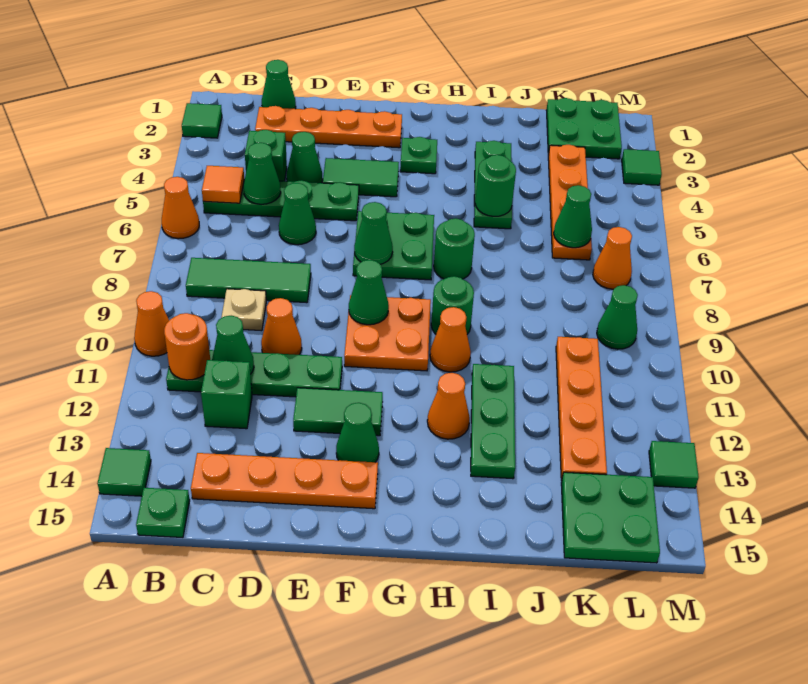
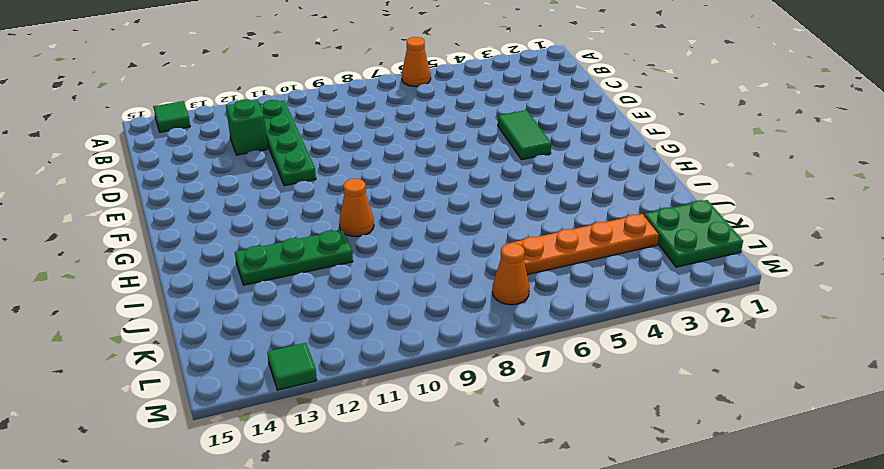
none -> green tile A2 level 1
none -> orange cone A10 level 1
none -> green plate B5:E5 level 1
none -> green tile B8:D8 level 1

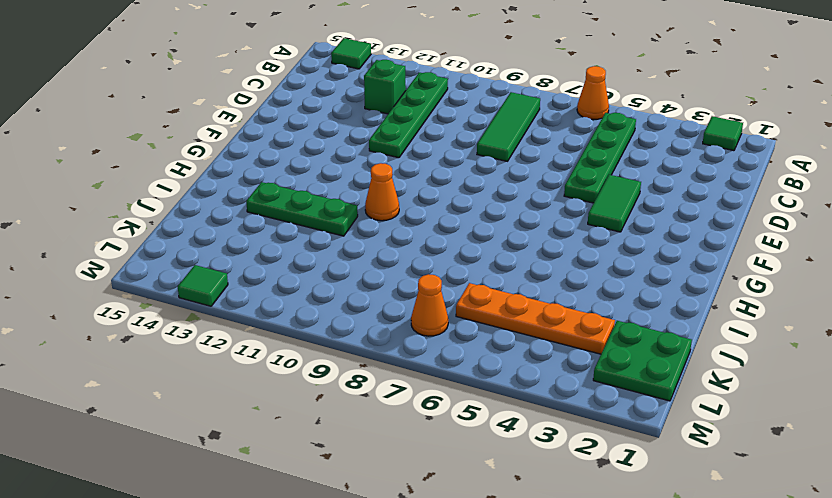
none -> orange cone A10 level 1
none -> green plate B15 level 1
none -> green cone C1 level 1
none -> orange plate C2:F2 level 1

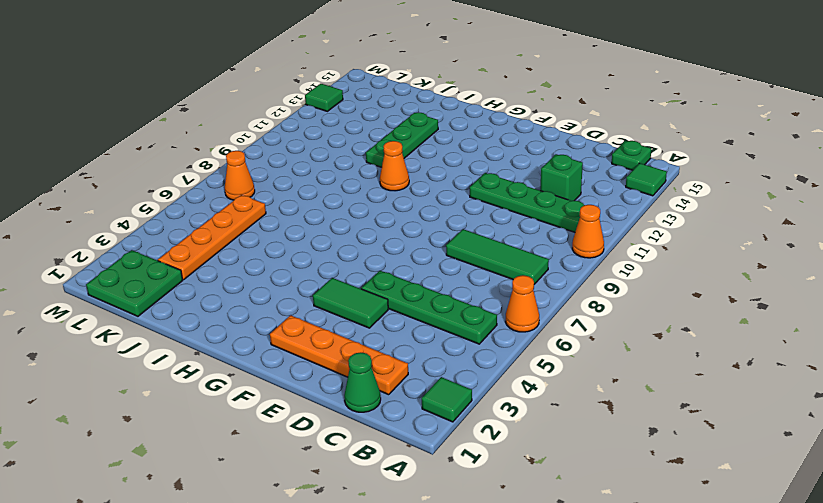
none -> green brick C4 level 1
none -> tan plate C9 level 1
none -> orange plate C14:F14 level 1
none -> green cone D4 level 1

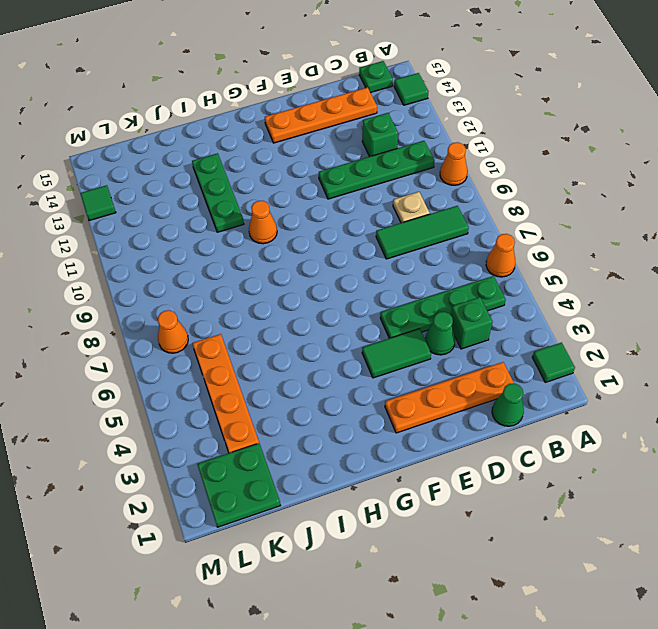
none -> green cone D6 level 1
none -> orange cone D10 level 1
none -> green tile E12:F12 level 1
none -> green plate F6:G7 level 1

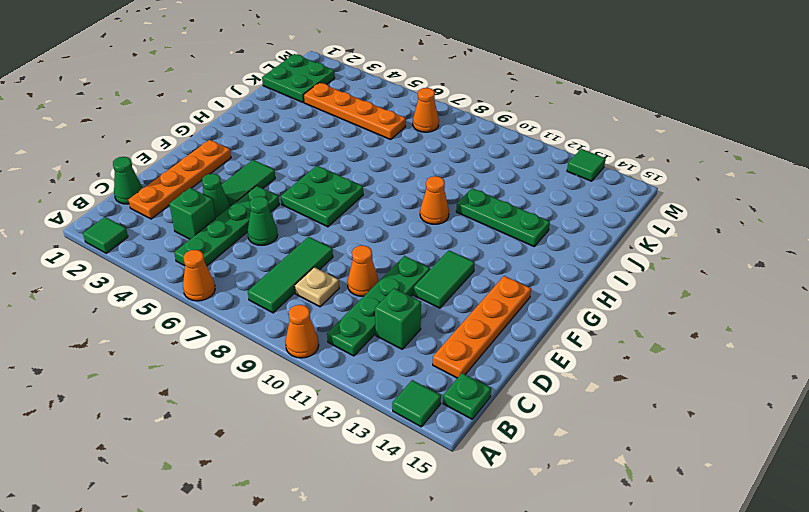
none -> orange plate F9:G10 level 1
none -> green cone F13 level 1
none -> green plate G3 level 1
none -> green round brick H7 level 1

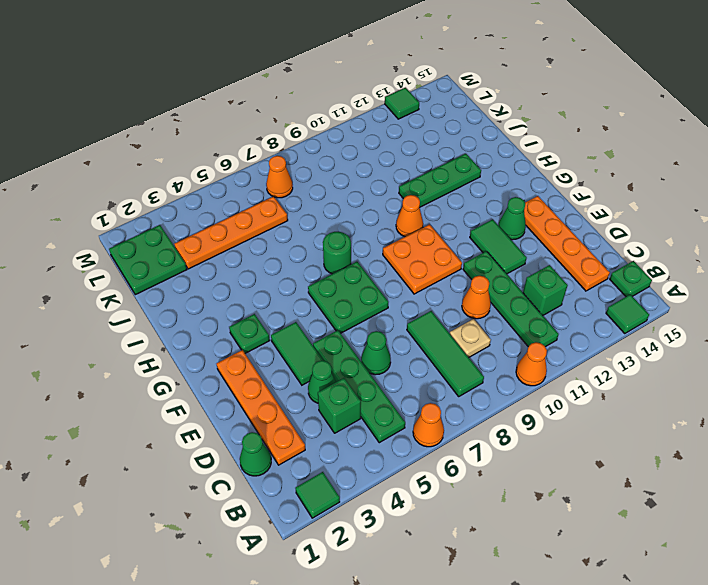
none -> green round brick H9 level 1
none -> orange cone H12 level 1
none -> green plate I3:I5 level 1
none -> orange plate K10:K13 level 1

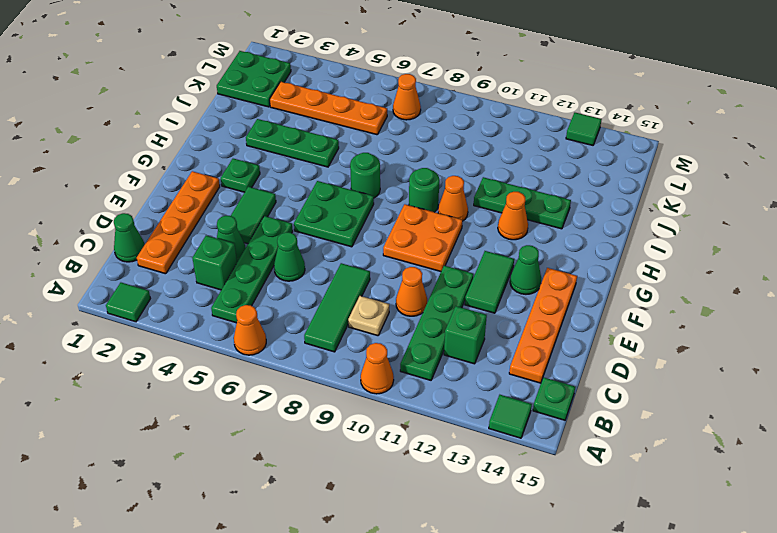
none -> orange plate K10:K13 level 1
none -> green plate K14:L15 level 1
none -> green cone L9 level 1
none -> green tile M3 level 1

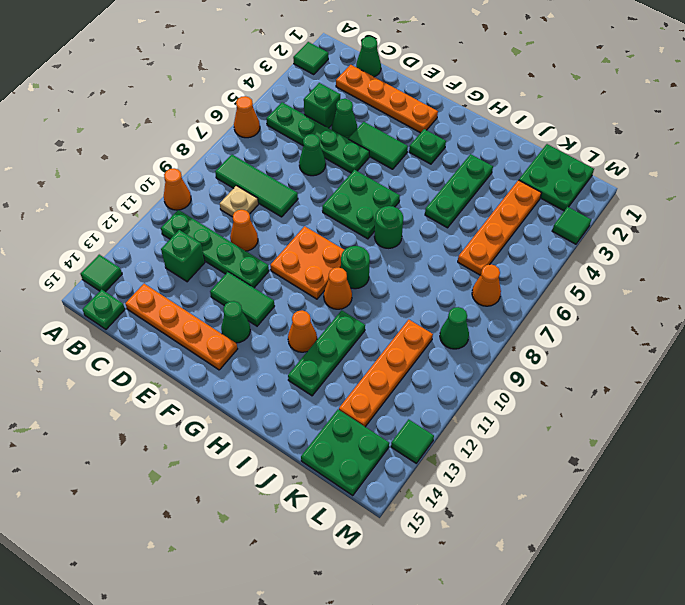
none -> orange tile B5 level 2
none -> orange round brick B11 level 2
none -> green cone C5 level 2
none -> green cone C11 level 2

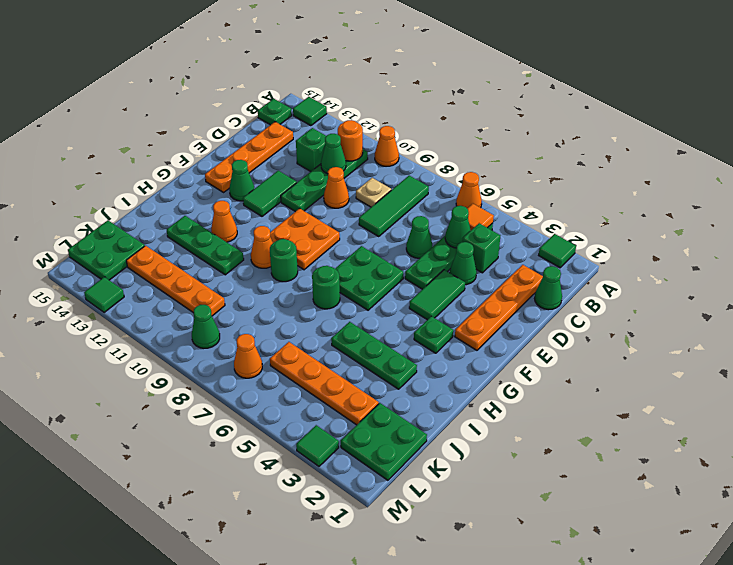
none -> green cone F7 level 2
none -> green cone F9 level 2
none -> green round brick I5 level 2
none -> green cone K6 level 2

